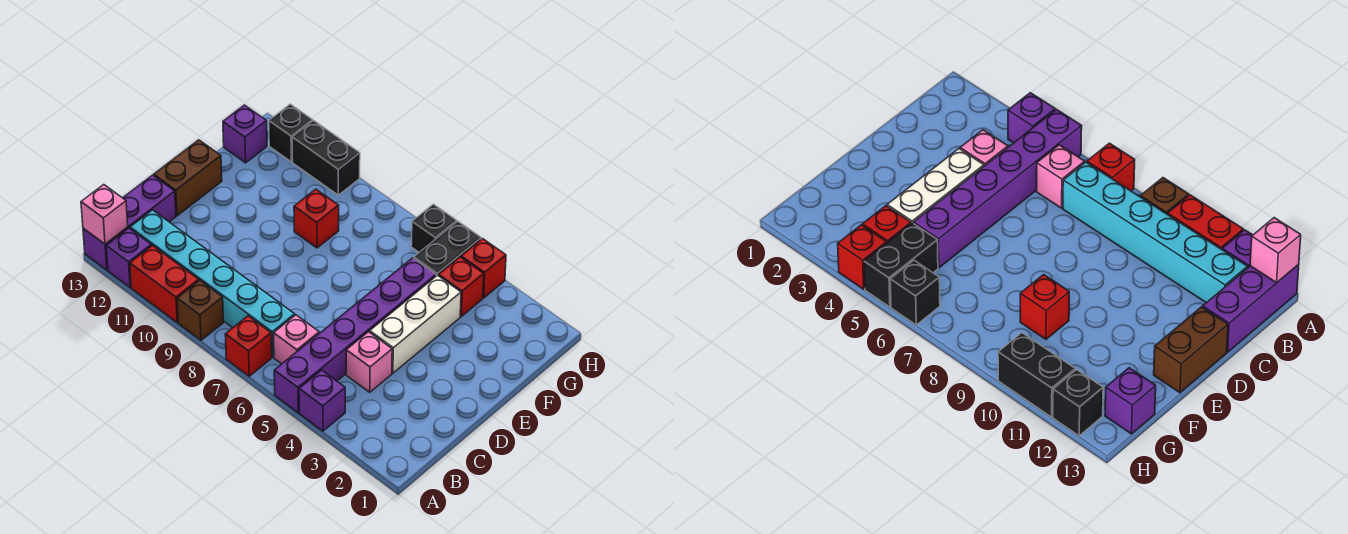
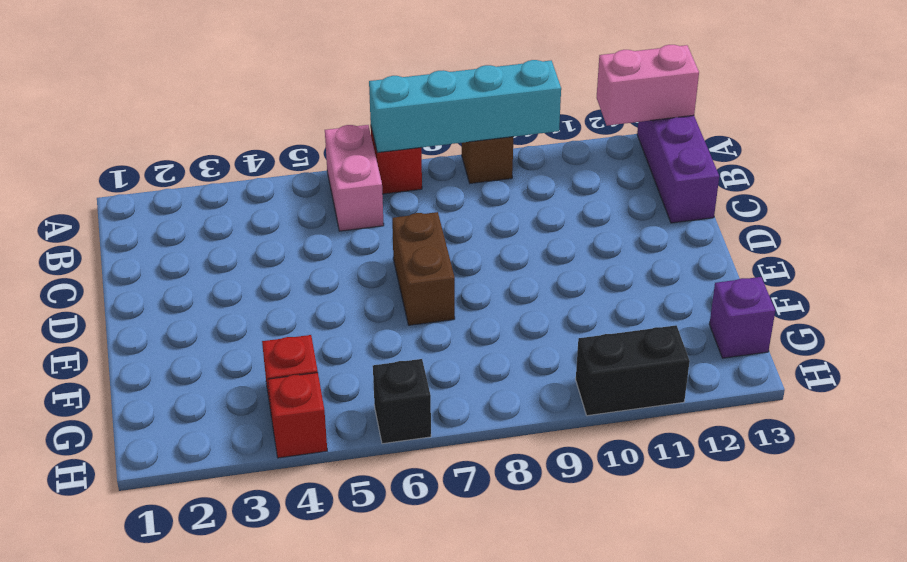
pink brick A6:B6 level 1 -> pink brick B6 level 1
cyan brick A7:A10 level 2 -> none
pink brick A12:A13 level 2 -> pink brick A13 level 2
brown brick D7:E7 level 1 -> brown brick D13:E13 level 1
none -> purple brick A4 level 1
none -> purple brick A5:F5 level 1
none -> red brick A10:A11 level 1

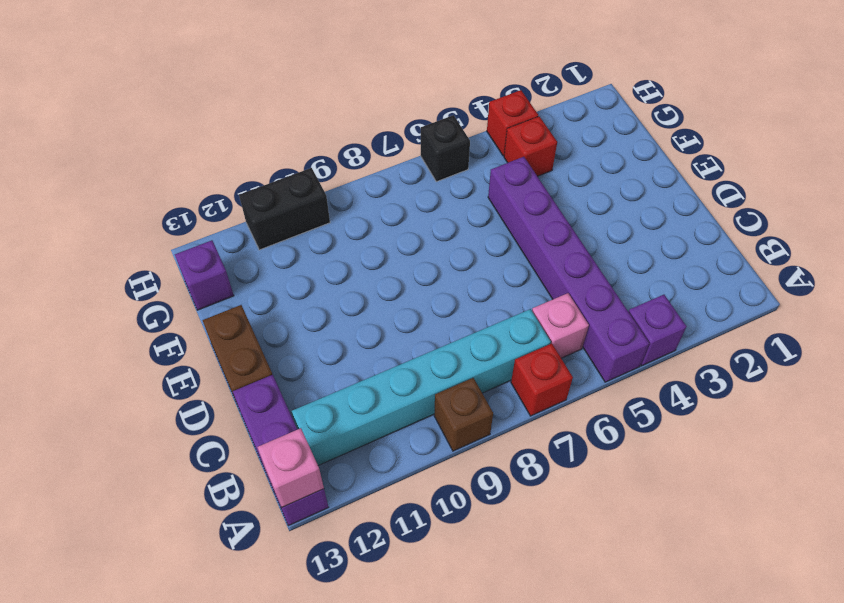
none -> red brick A10:A11 level 1
none -> purple brick A12 level 1
none -> pink brick C4 level 1

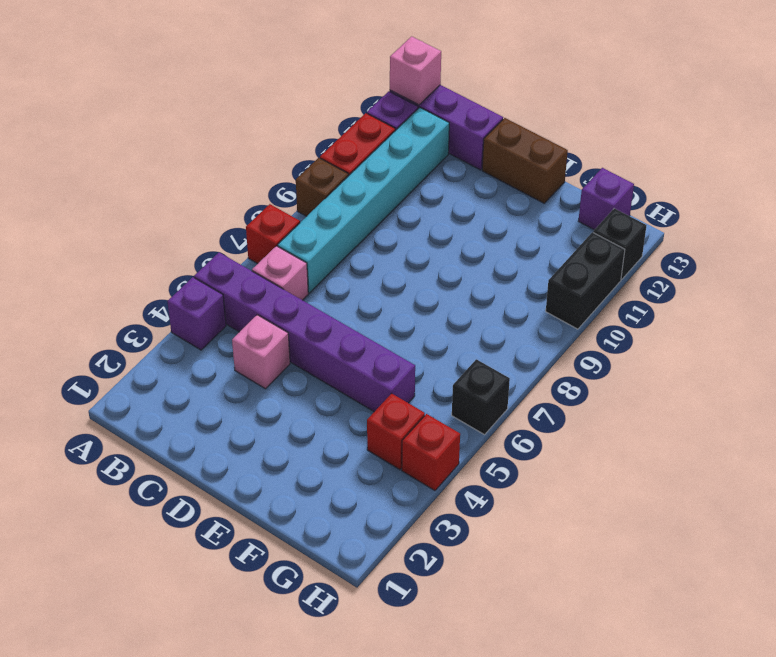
none -> white brick D4:F4 level 1
none -> red brick F9 level 1
none -> black brick G5:H5 level 1

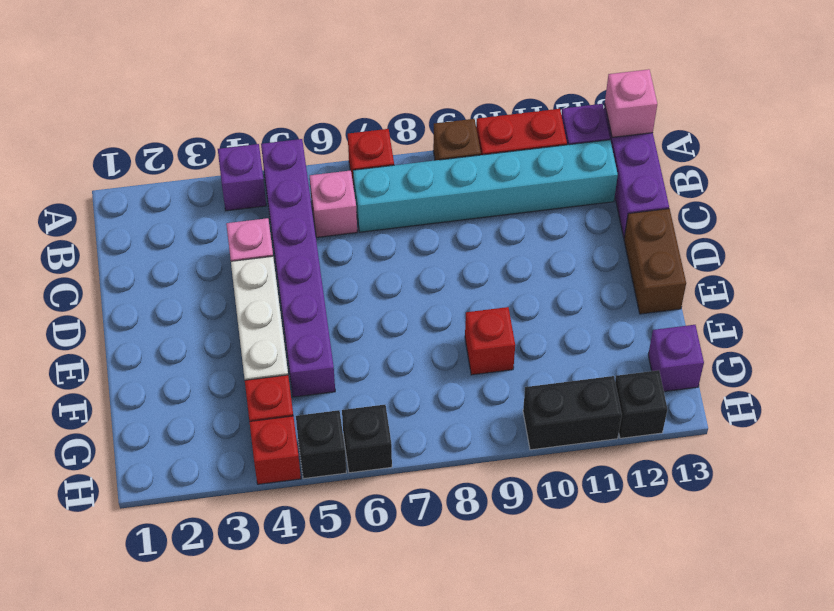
black brick H5 level 1 -> black brick G5:H5 level 1

